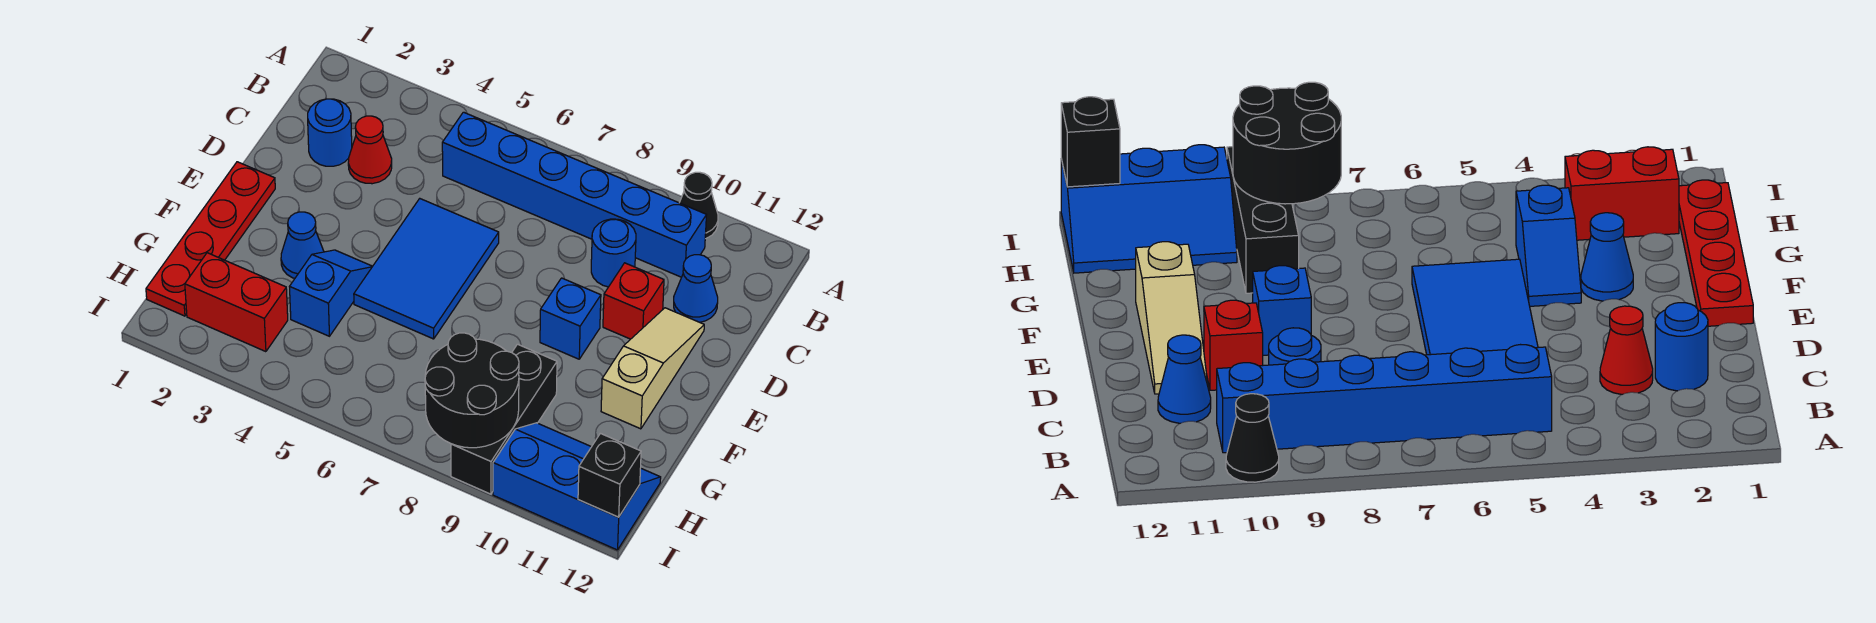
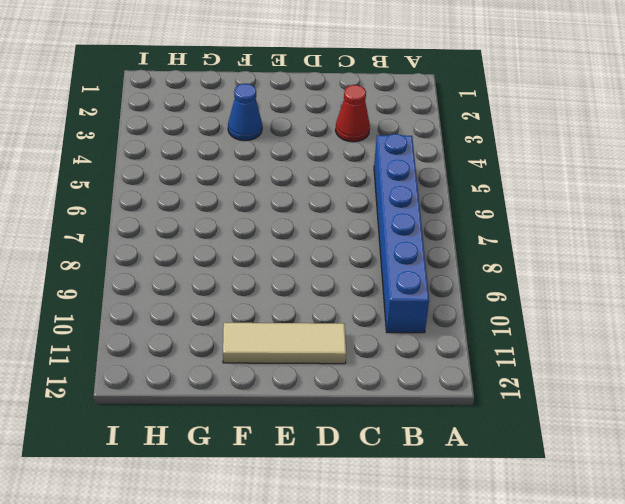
tan tile D11:F11 level 1 -> tan slope D11:F11 level 1 top F
none -> black cone A10 level 1
none -> blue round brick C2 level 1
none -> blue round brick C9 level 1

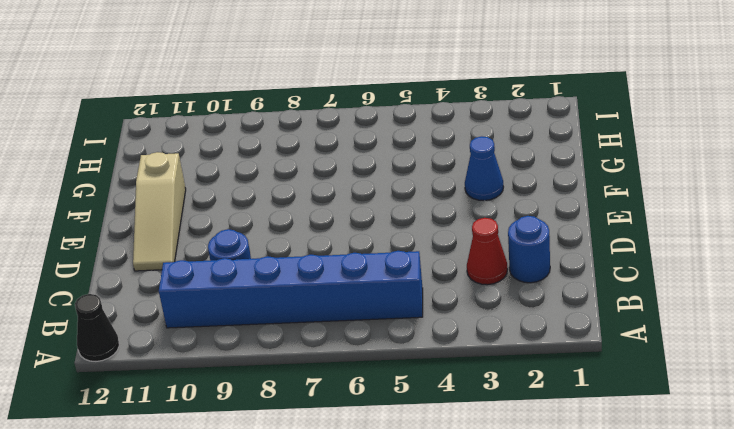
black cone A12 level 1 -> black cone A10 level 1
none -> blue cone C11 level 1
none -> blue tile D5:F6 level 1
none -> red brick D10 level 1

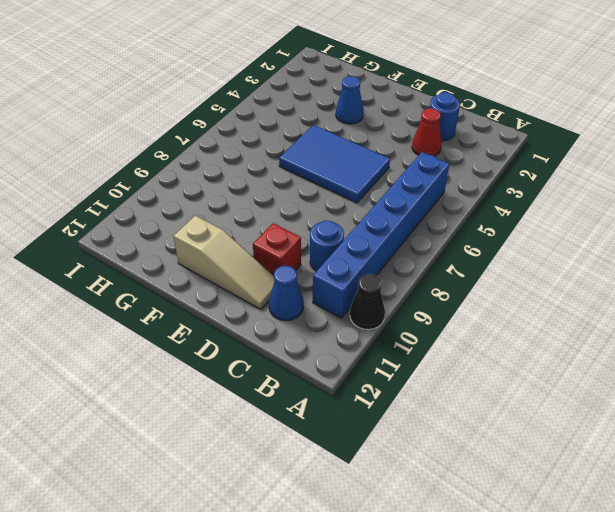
none -> red plate E1:H1 level 1
none -> blue brick E9 level 1
none -> blue slope F4:G4 level 1 top G

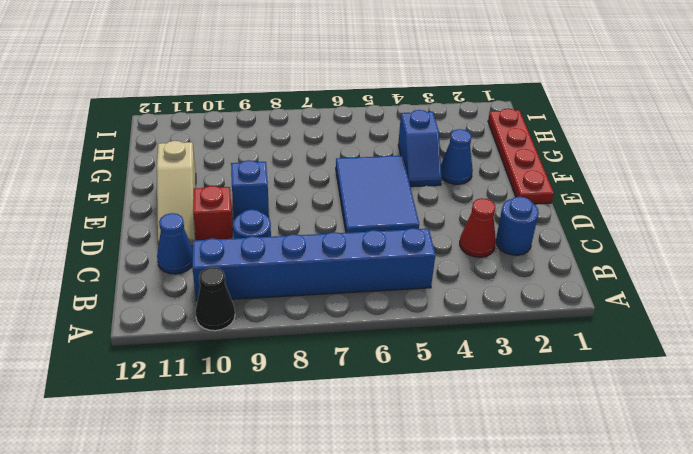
none -> black brick G9:I9 level 1
none -> red brick H2:H3 level 1
none -> blue slope H10:I12 level 1 top I

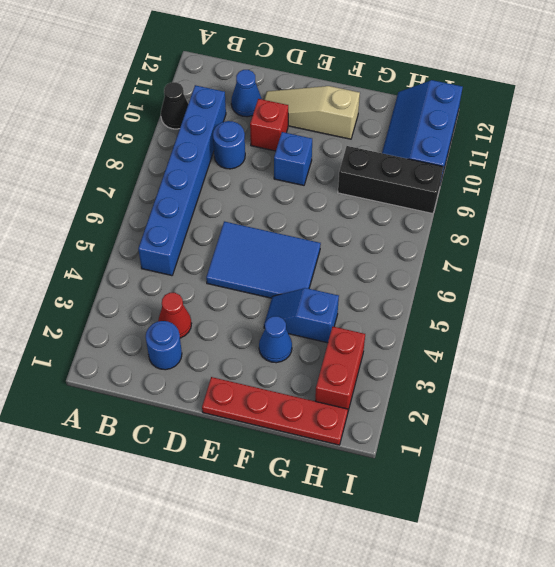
none -> black round brick H8:I9 level 2
none -> black brick I12 level 2

